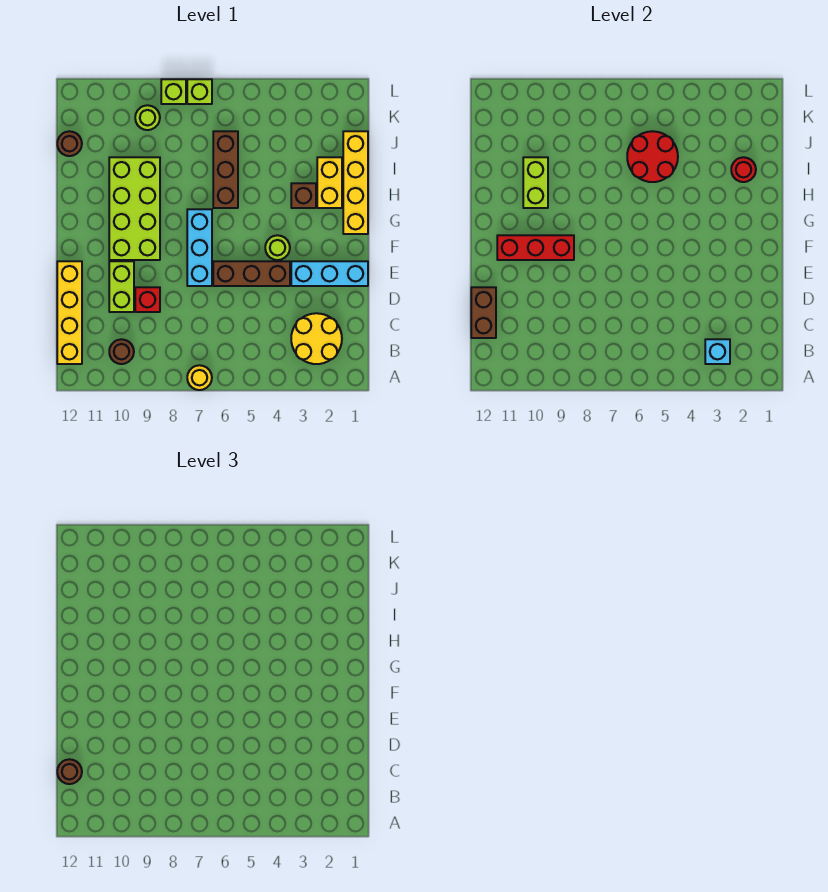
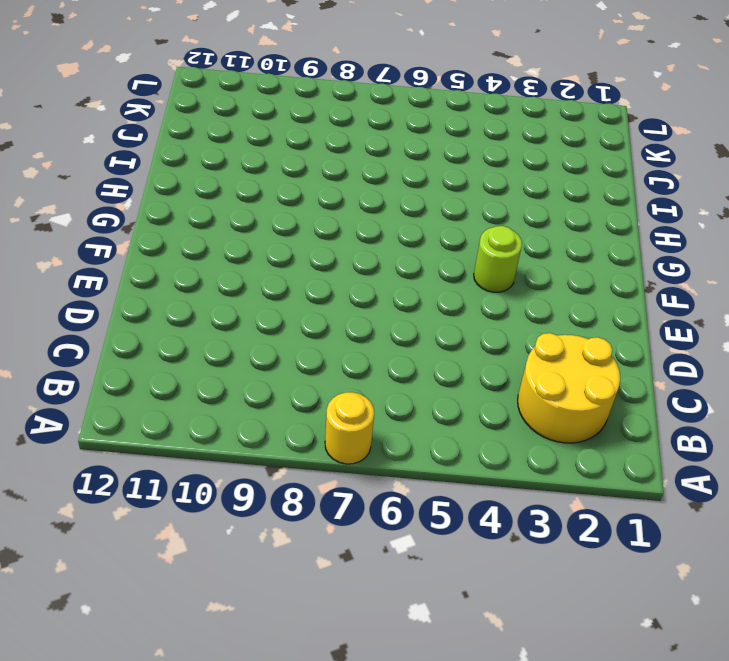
none -> brown round brick B10 level 1
none -> yellow brick B12:E12 level 1
none -> red brick D9 level 1

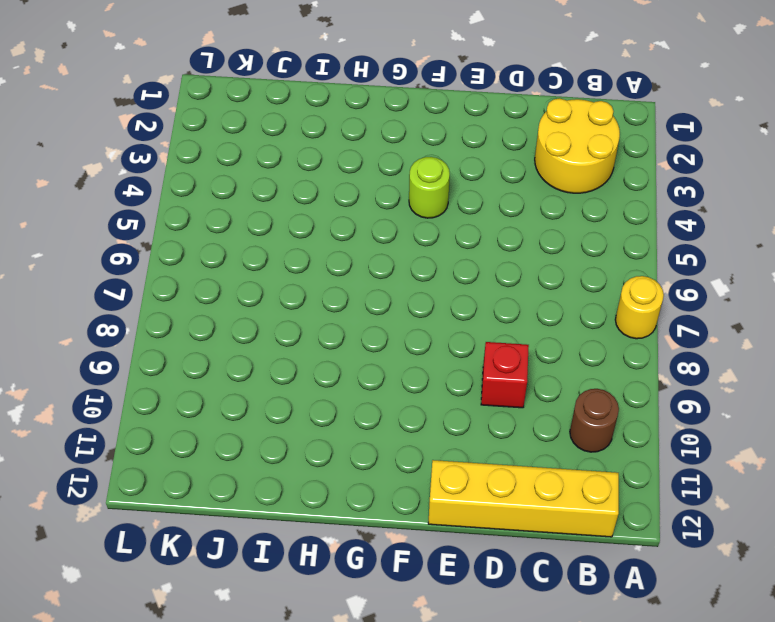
none -> lime brick D10:E10 level 1
none -> cyan brick E1:E3 level 1
none -> brown brick E4:E6 level 1

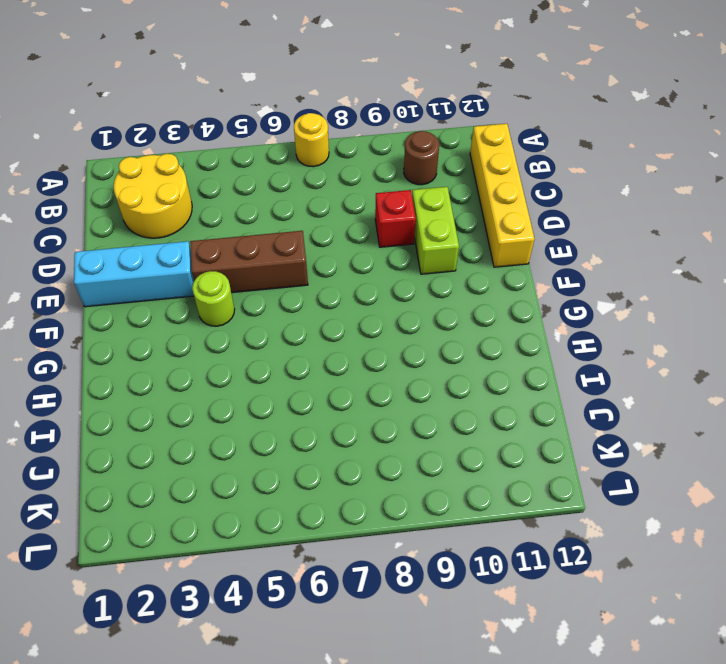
none -> cyan brick E7:G7 level 1
none -> lime brick F9:I10 level 1
none -> yellow brick G1:J1 level 1

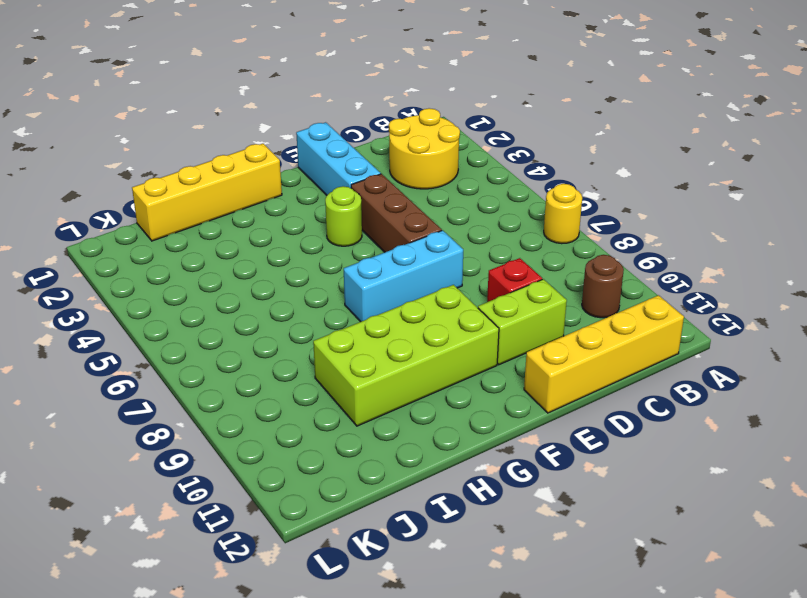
none -> yellow brick H2:I2 level 1
none -> brown brick H3 level 1
none -> brown brick H6:J6 level 1

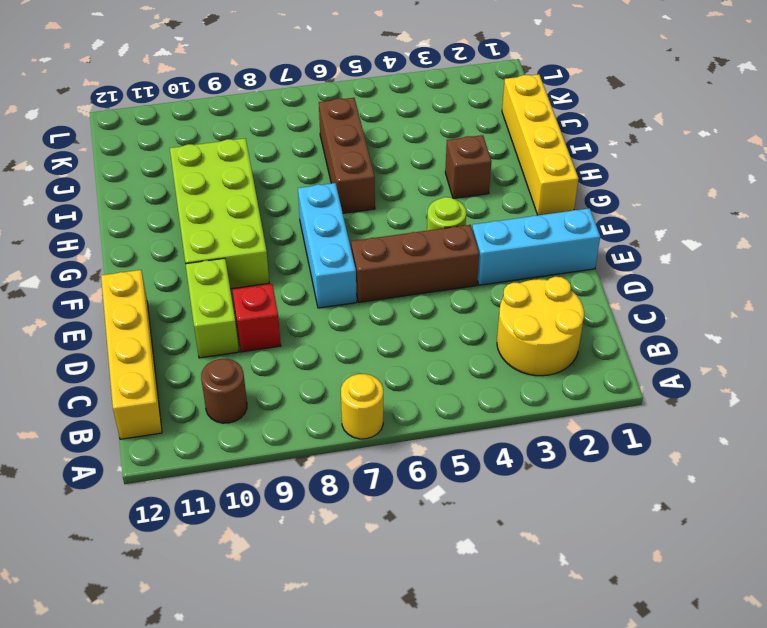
none -> yellow brick H2:I2 level 1
none -> brown round brick J12 level 1
none -> lime round brick K9 level 1

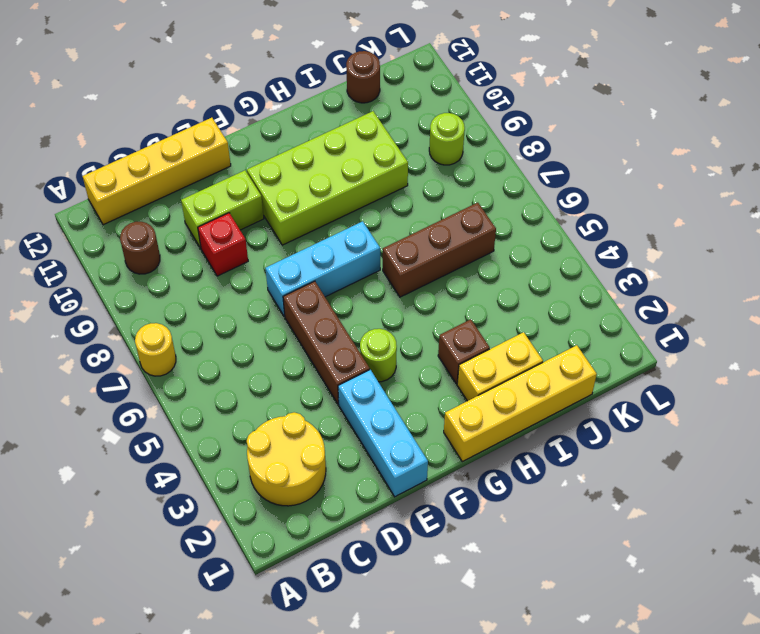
none -> lime brick L7 level 1
none -> lime brick L8 level 1
none -> cyan brick B3 level 2

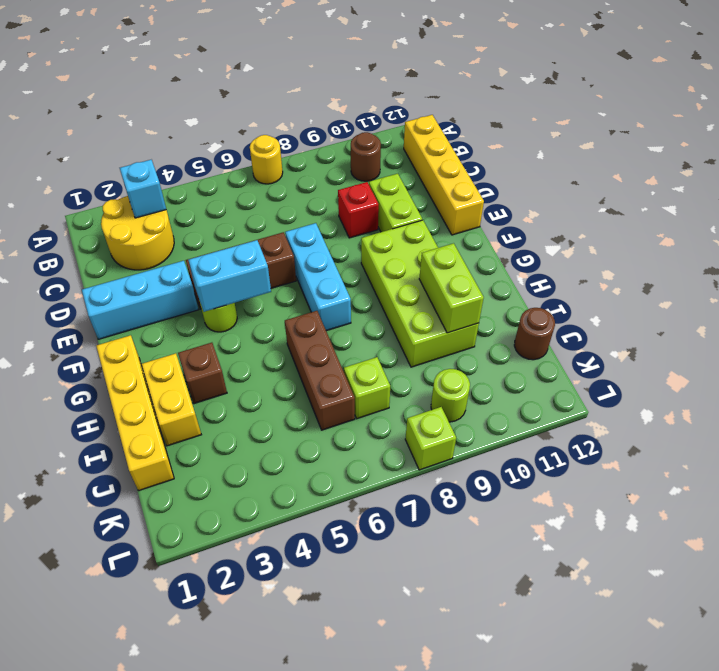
cyan brick F4:F5 level 2 -> none
lime brick J7 level 1 -> lime brick L7 level 1
none -> brown brick C12:D12 level 2
none -> red brick F9:F11 level 2
none -> red round brick I2 level 2

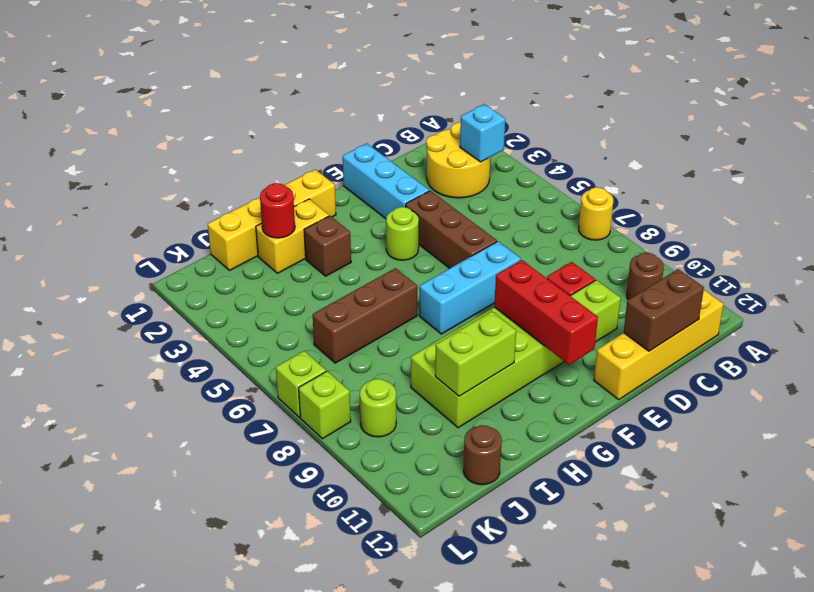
none -> red round brick I5:J6 level 2
none -> brown round brick C12 level 3

